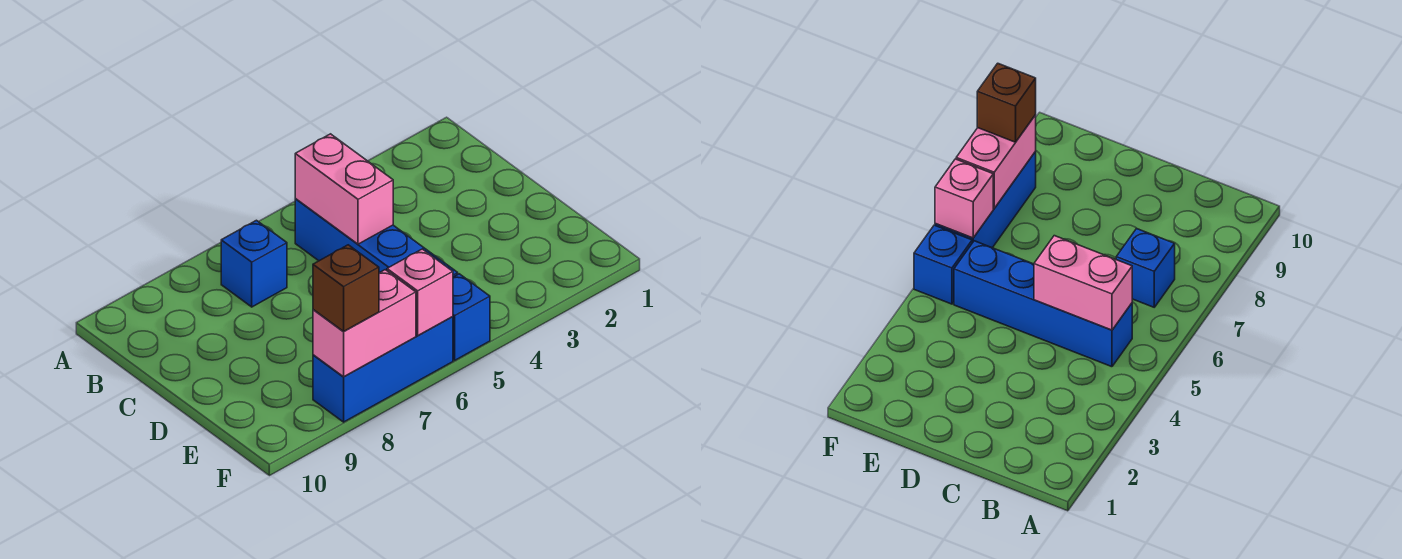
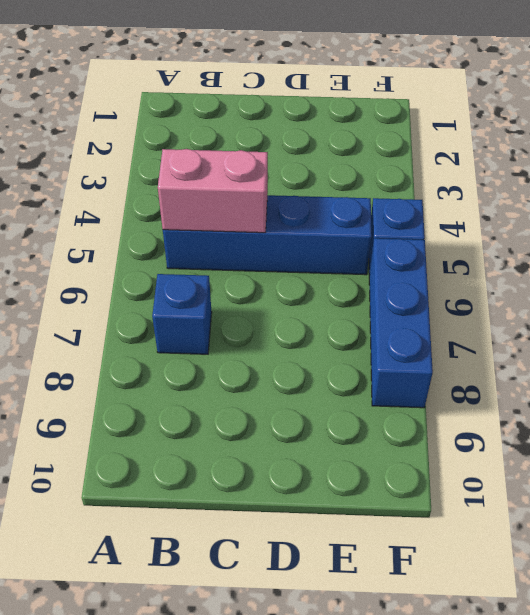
none -> pink brick F6 level 2
none -> pink brick F7:F8 level 2

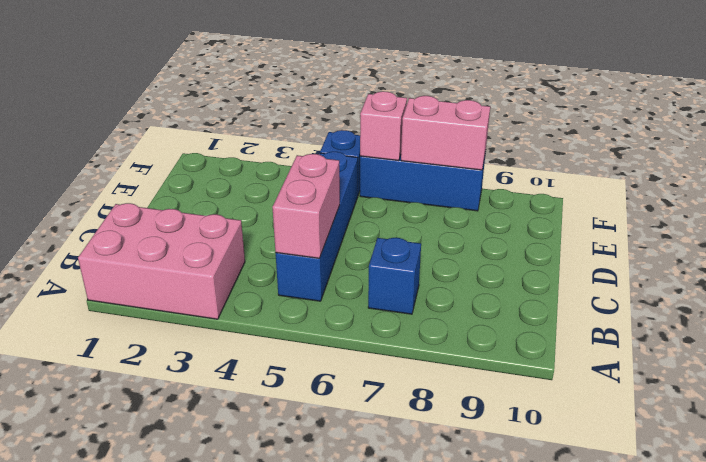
pink brick A1:B3 level 1 -> none
none -> brown brick F8 level 3

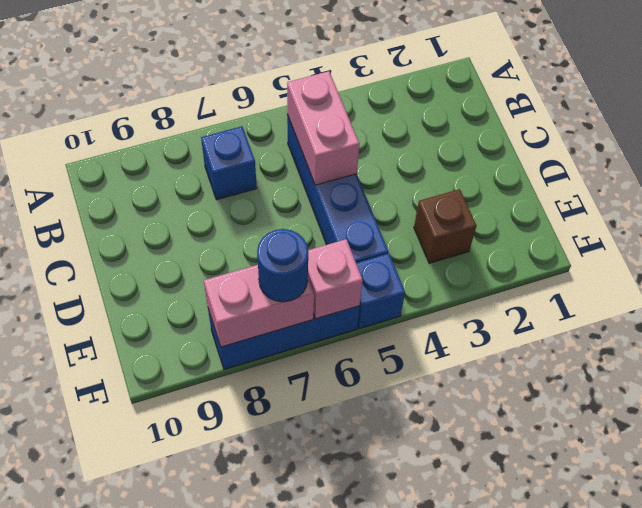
brown brick E3 level 1 -> brown brick F8 level 3
blue round brick F7 level 3 -> none

